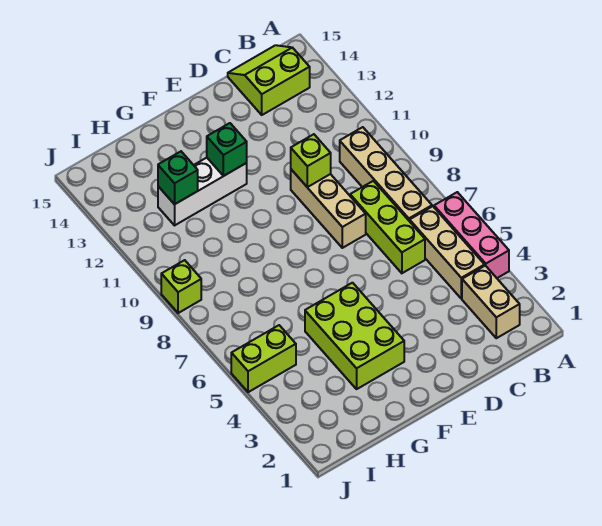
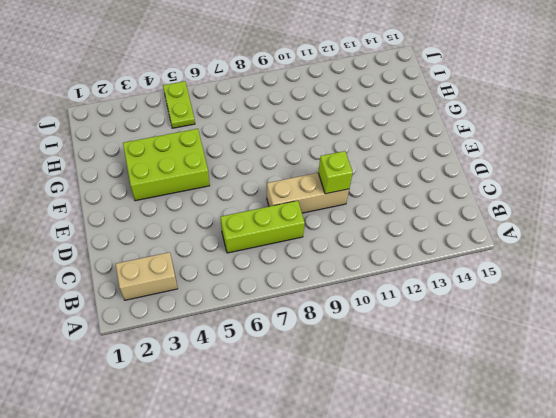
lime plate I5:J5 level 1 -> lime brick I5:J5 level 1
none -> pink brick A4:A6 level 1
none -> tan brick B4:B6 level 1
none -> tan brick B7:B10 level 1

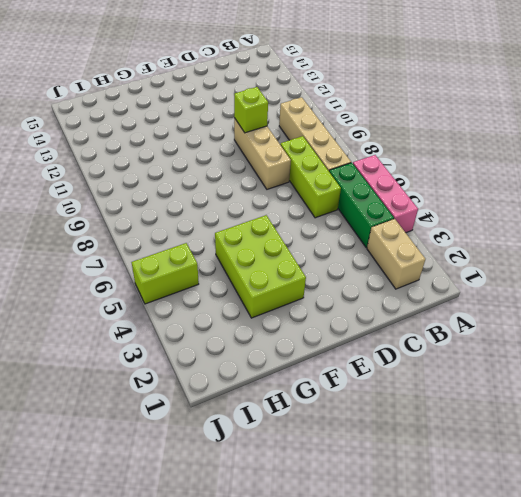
green brick B4:B6 level 1 -> tan brick B4:B6 level 1
none -> lime slope B14:C15 level 1 top 14
none -> white brick F12:H12 level 1
none -> lime brick J9 level 1

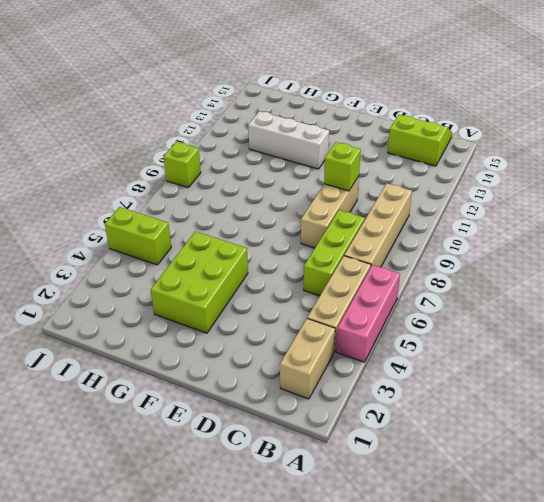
none -> green brick F12 level 2
none -> green brick H12 level 2

